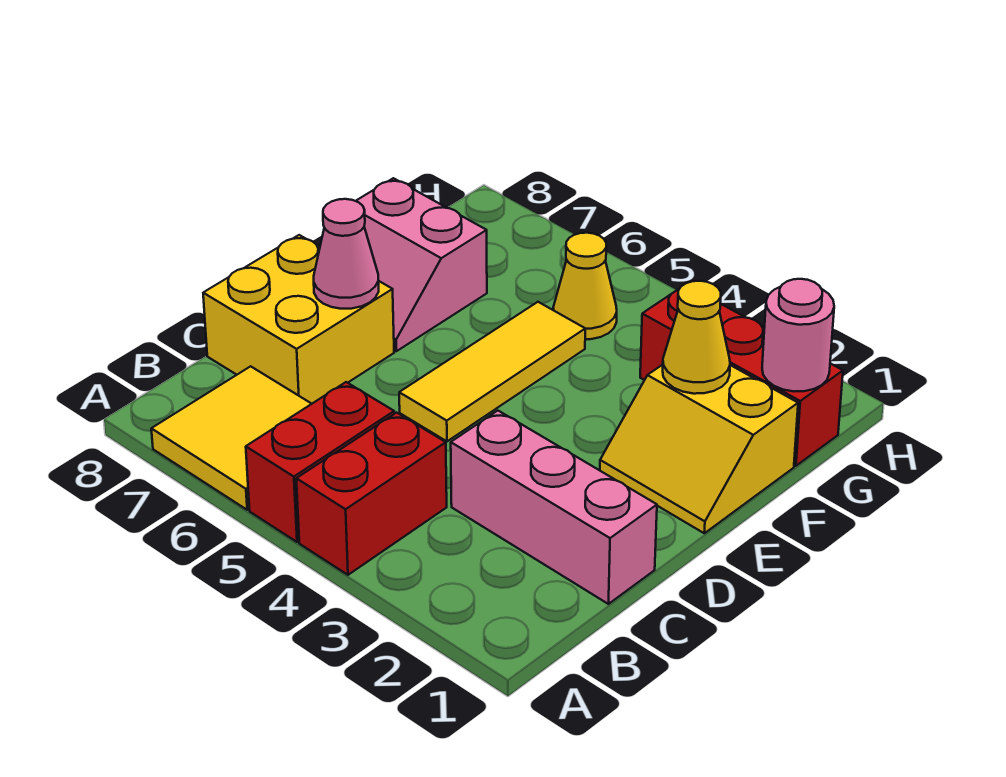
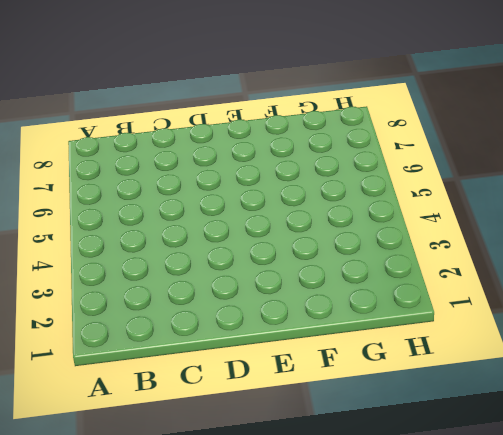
none -> red brick A4:B4 level 1
none -> red brick A5:B5 level 1
none -> yellow tile A6:B7 level 1

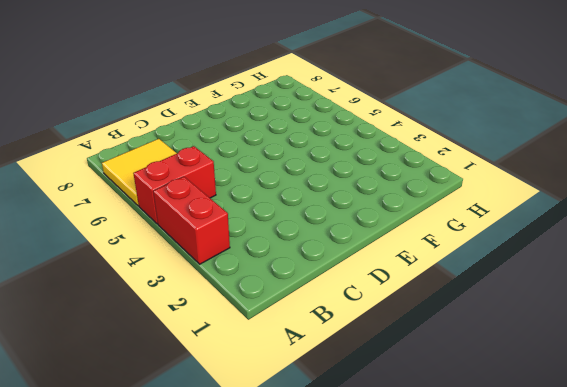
red brick A3:A4 level 1 -> red brick A4:B4 level 1
none -> pink brick C1:C3 level 1
none -> yellow brick C7:D8 level 1
none -> yellow tile D5:F5 level 1

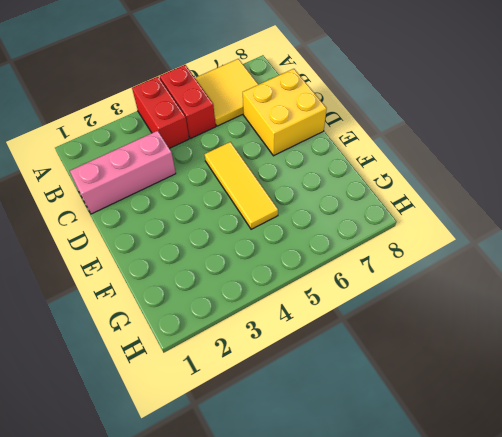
none -> yellow slope E1:F2 level 1 top F
none -> pink slope E7:F8 level 1 top F
none -> red brick G1:G3 level 1

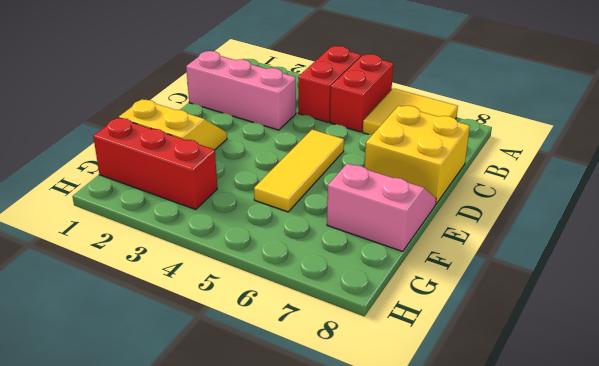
none -> yellow cone G5 level 1
none -> pink cone D7 level 2
none -> yellow cone F2 level 2

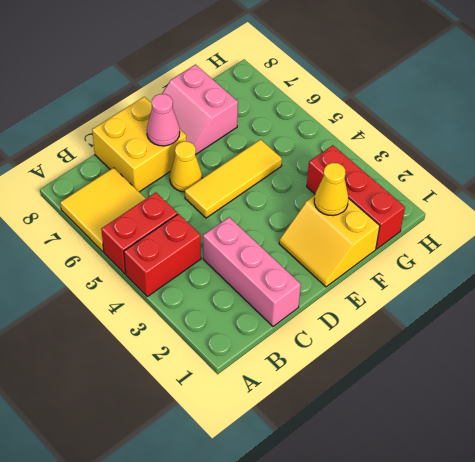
yellow cone D6 level 1 -> yellow cone G5 level 1
none -> pink round brick G1 level 2

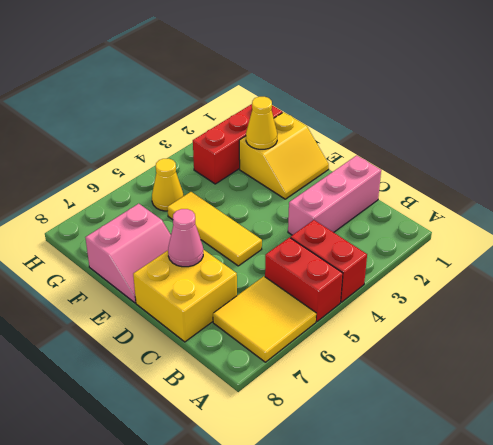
none -> pink round brick G1 level 2

